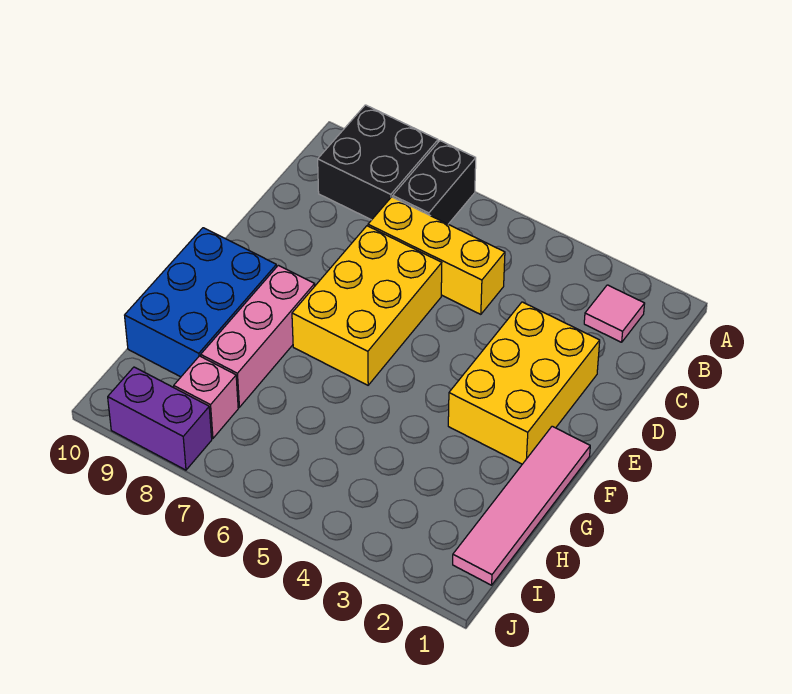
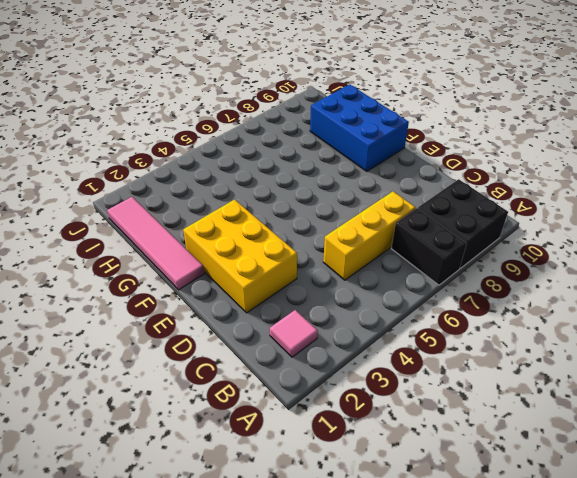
none -> yellow brick D6:F7 level 1
none -> pink brick F8:H8 level 1

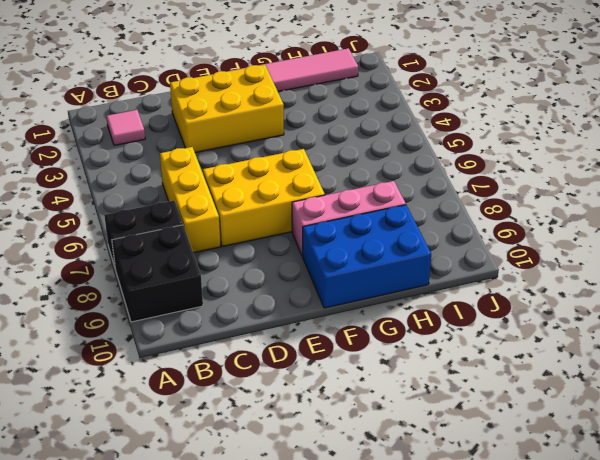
none -> pink brick I8 level 1
none -> purple brick J8:J9 level 1

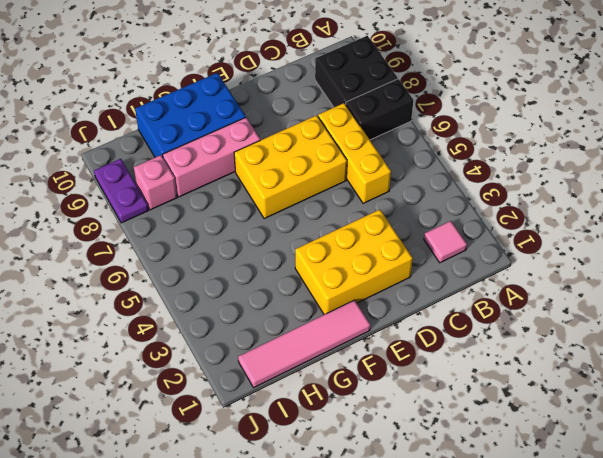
purple plate J8:J9 level 1 -> purple brick J8:J9 level 1

